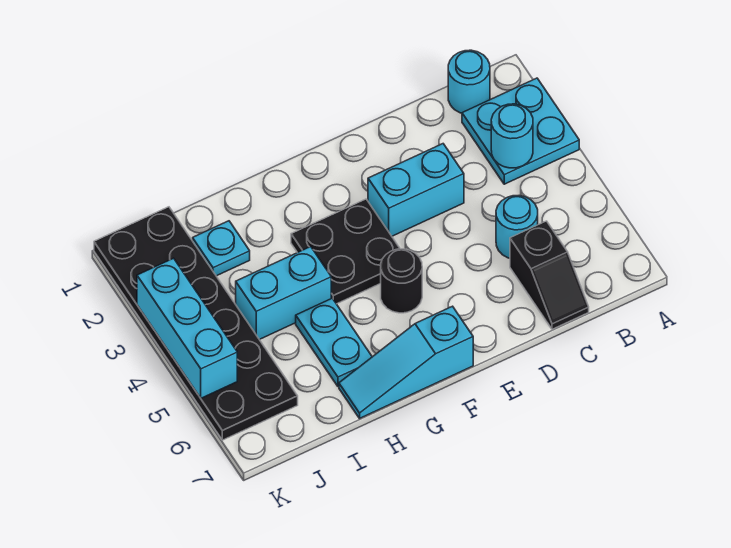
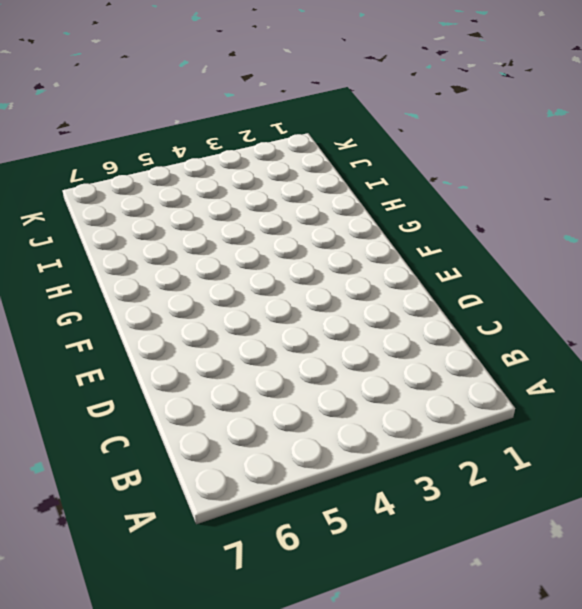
none -> cyan plate A2:B3 level 1
none -> cyan round brick B1 level 1
none -> cyan round brick C5 level 1

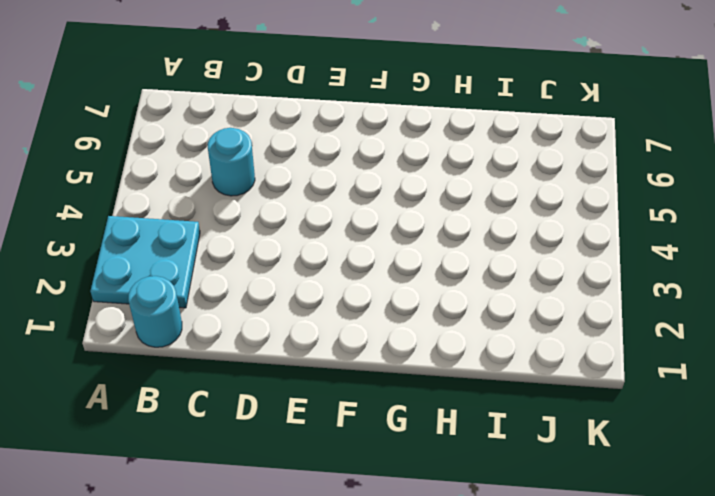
none -> black slope C6:C7 level 1 top 6
none -> cyan brick D3:E3 level 1
none -> black plate F3:G4 level 1

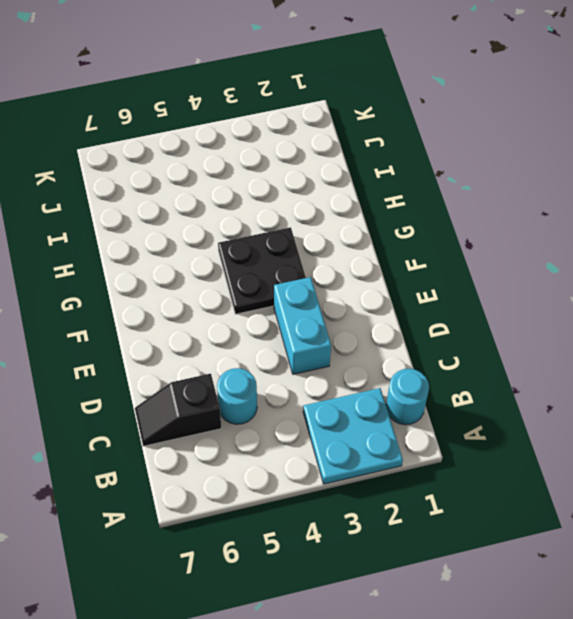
none -> black round brick F5 level 1
none -> cyan slope F7:H7 level 1 top F
none -> cyan brick H4:I4 level 1

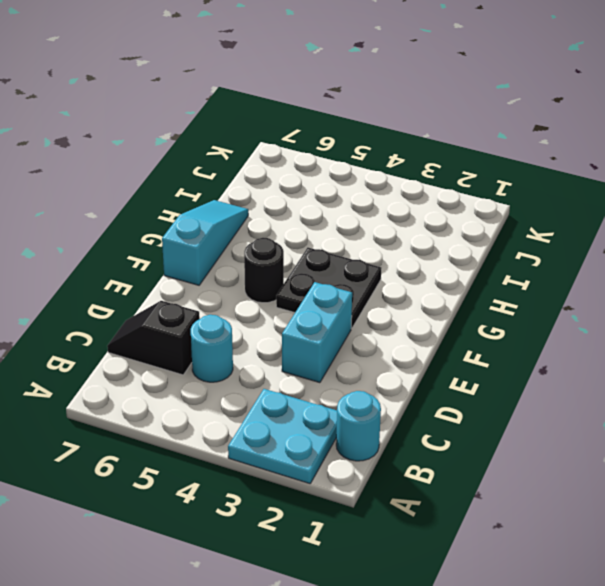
none -> cyan brick H4:I4 level 1
none -> cyan plate H5:H6 level 1
none -> cyan plate I2 level 1

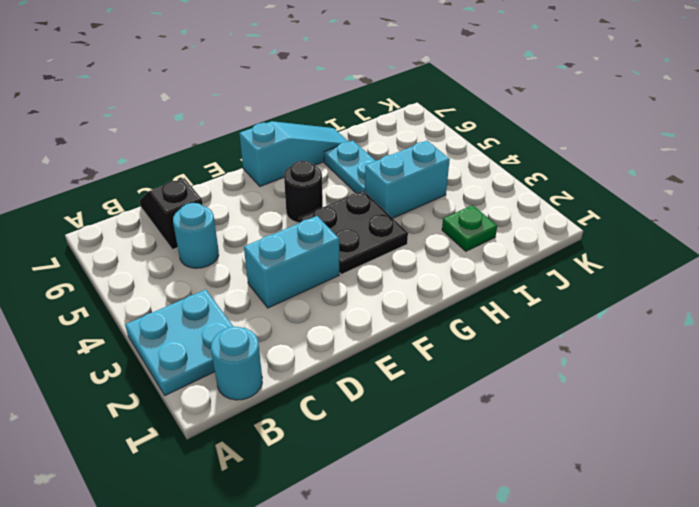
green plate I2 level 1 -> cyan plate I2 level 1
none -> black plate J1:K6 level 1
none -> cyan round brick B3 level 2
none -> cyan brick K3:K5 level 2

